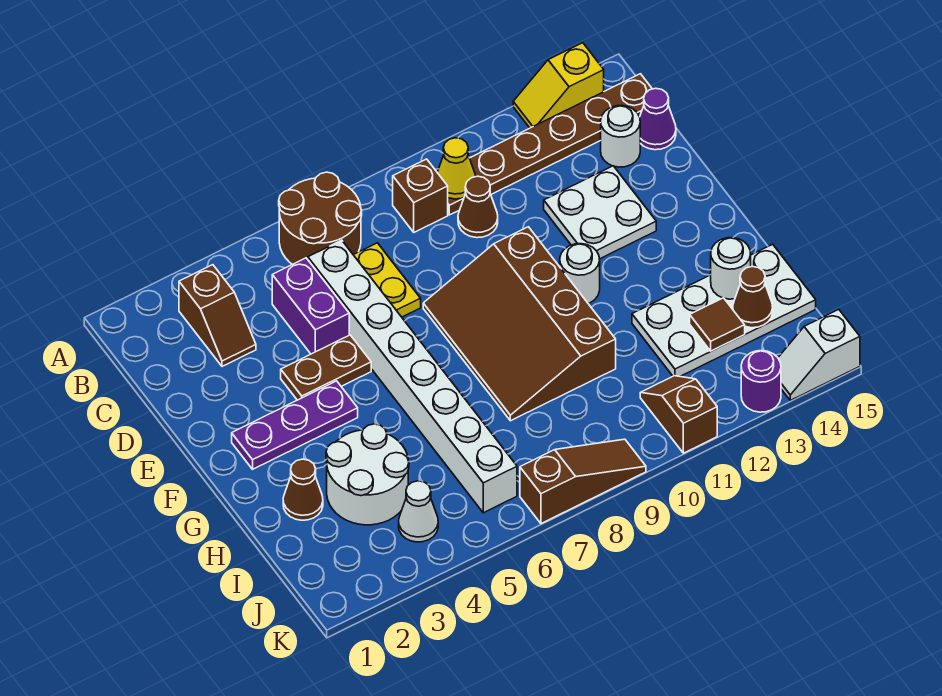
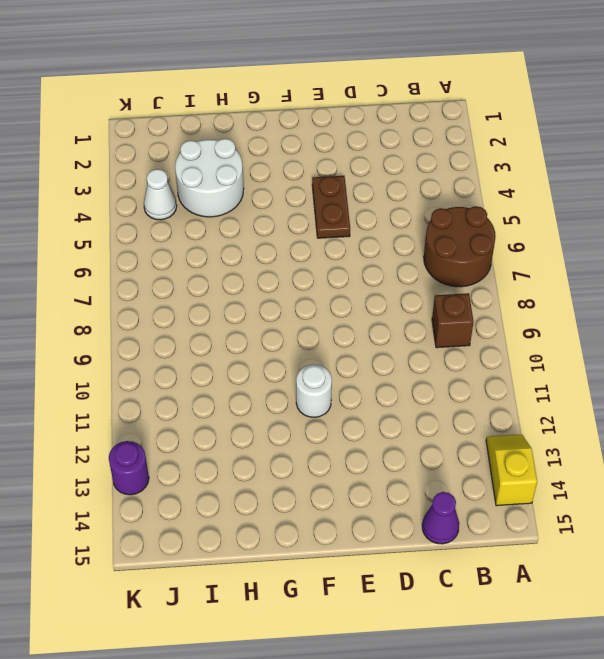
none -> brown slope B3:C3 level 1 top B
none -> brown plate B10:B15 level 1
none -> purple brick C5:D5 level 1

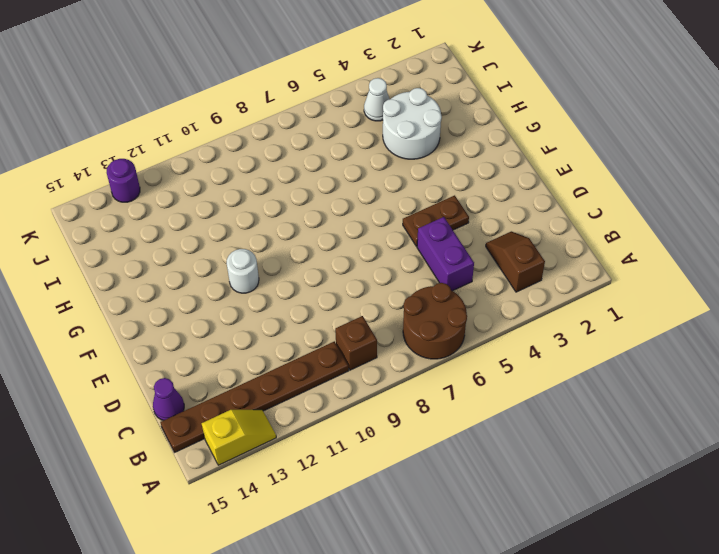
none -> white brick C6:J6 level 1
none -> yellow plate C7:D7 level 1
none -> brown cone C10 level 1

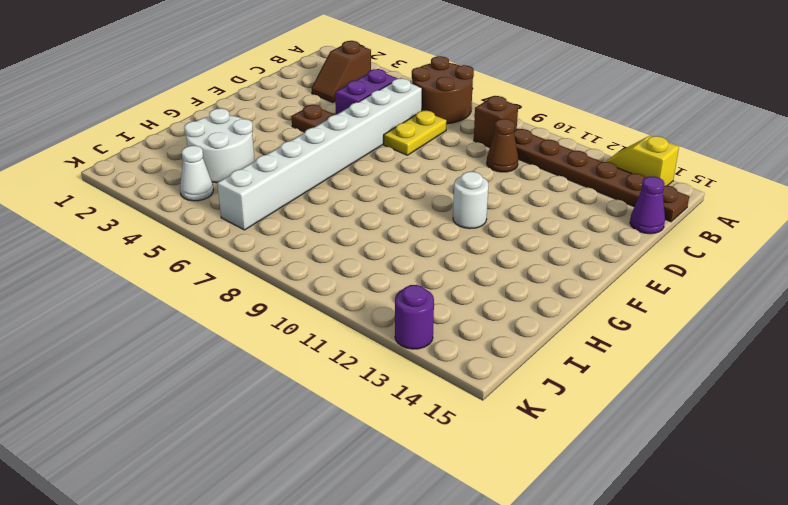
none -> white round brick C14 level 1
none -> white plate D12:E13 level 1
none -> brown slope E8:H10 level 1 top 10

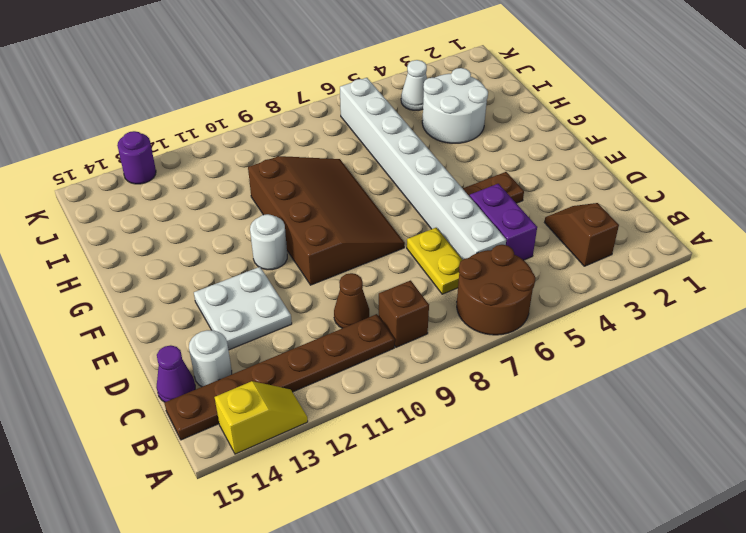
none -> purple plate F2:F4 level 1
none -> brown cone H2 level 1
none -> white plate H12:I15 level 1

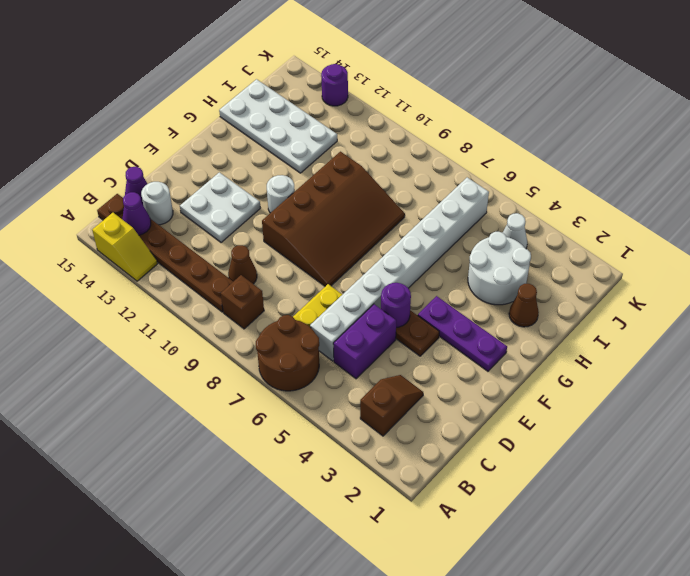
purple cone B14 level 2 -> none
purple round brick E5 level 2 -> none
none -> brown slope J11:K11 level 1 top K
none -> brown slope K7:K9 level 1 top 7
none -> white slope K14:K15 level 1 top 15

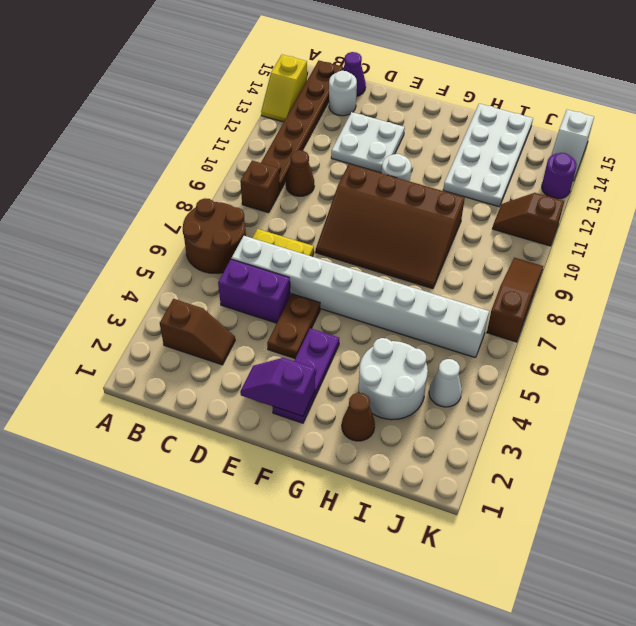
purple slope E2:F2 level 2 top F -> none
none -> yellow cone B10 level 2
none -> white round brick H14 level 2
none -> brown tile I13 level 2

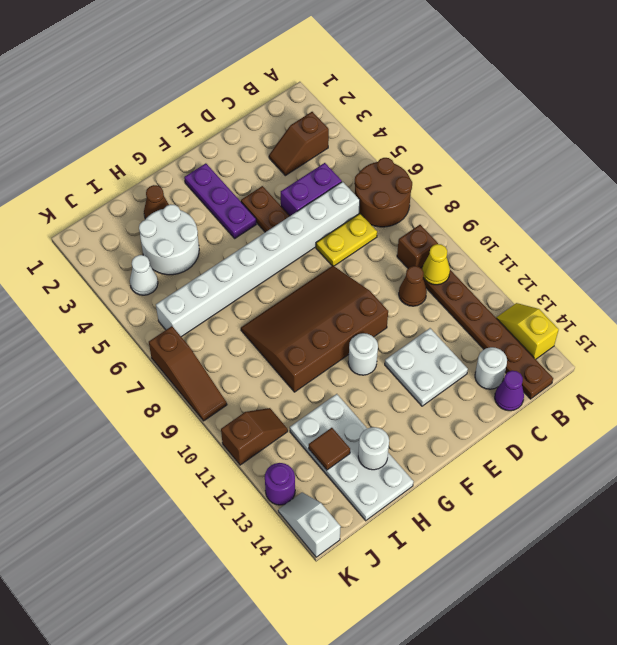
none -> brown cone I14 level 2

